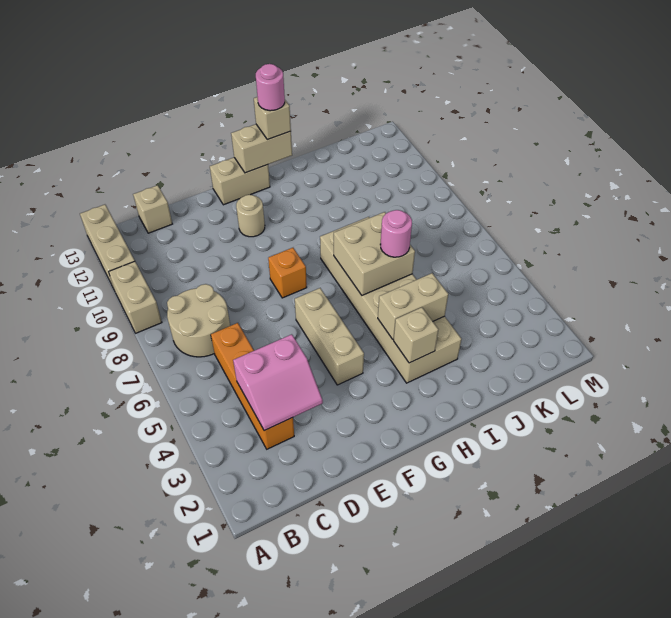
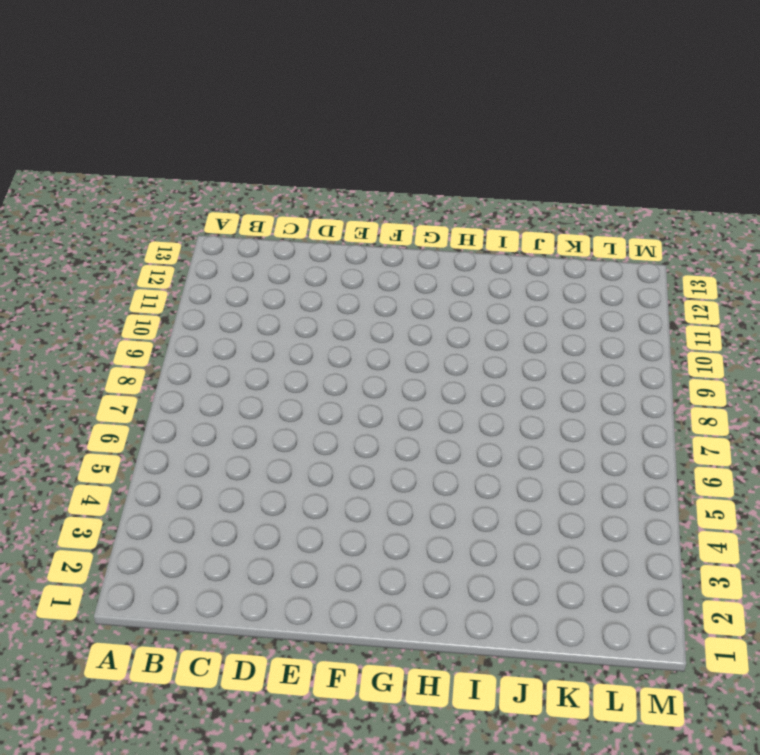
none -> tan brick A9:A10 level 1
none -> tan brick A11:A13 level 1
none -> tan round brick B7:C8 level 1

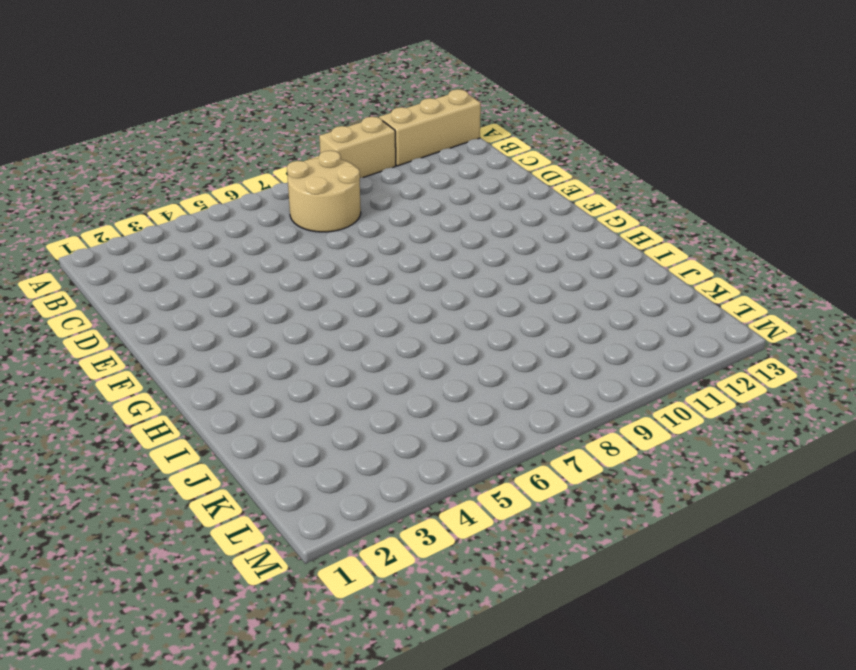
none -> orange brick C3:C6 level 1
none -> tan brick C13 level 1
none -> tan brick F4:F6 level 1

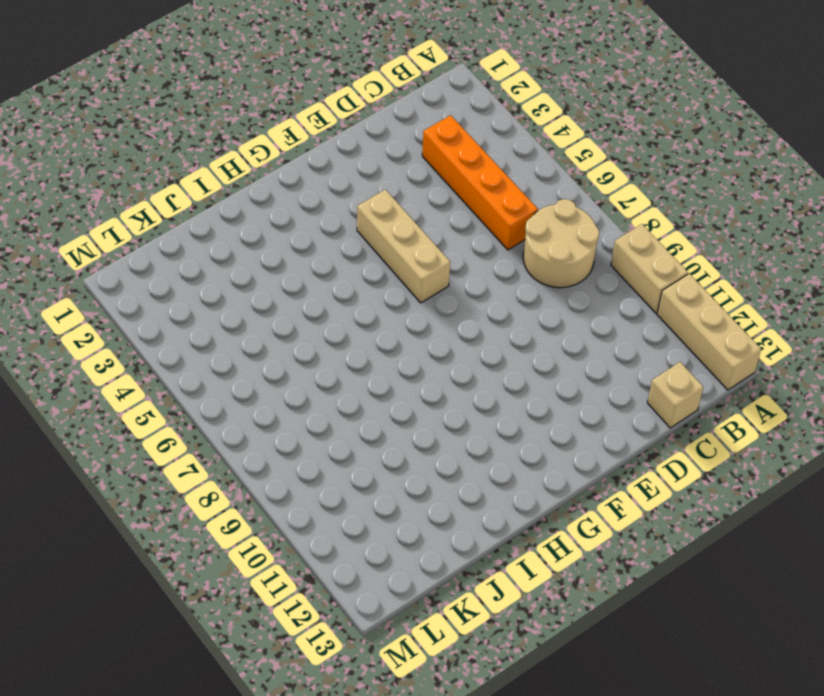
none -> orange brick F8 level 1
none -> tan round brick F11 level 1
none -> tan brick F13:G13 level 1

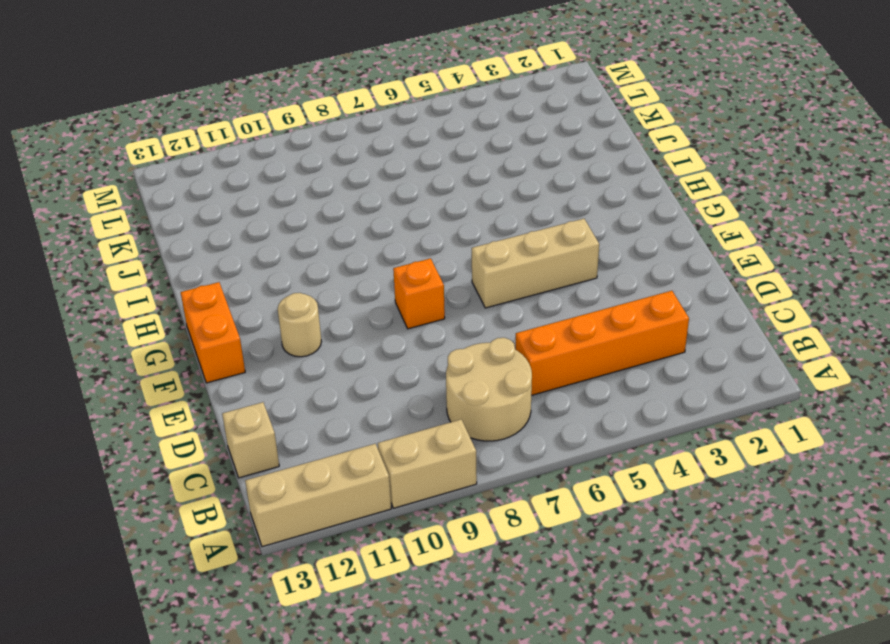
orange brick F13:G13 level 1 -> tan brick F13:G13 level 1
none -> tan brick H3:I8 level 1
none -> pink slope C3:D4 level 2 top 4
none -> tan brick G13:H13 level 2

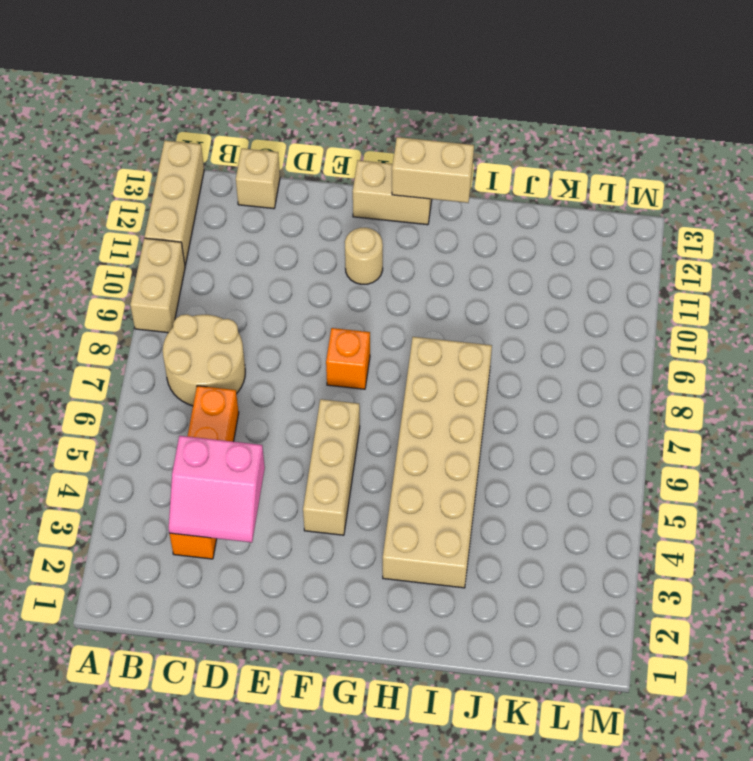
none -> tan brick H3 level 2
none -> tan brick H4:I4 level 2
none -> tan brick H6:I7 level 2

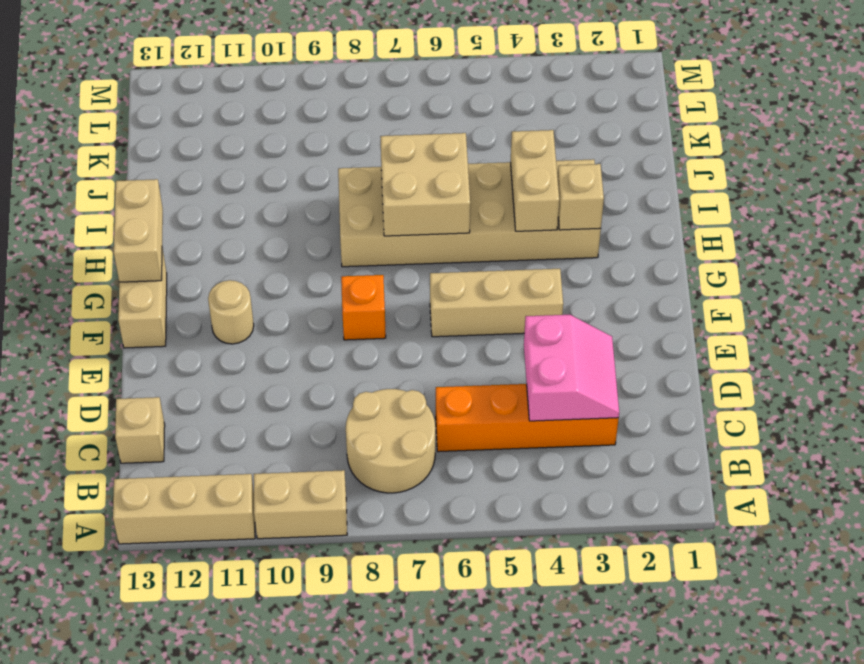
none -> tan brick H13 level 3
none -> pink round brick I6 level 3
none -> pink round brick H13 level 4

